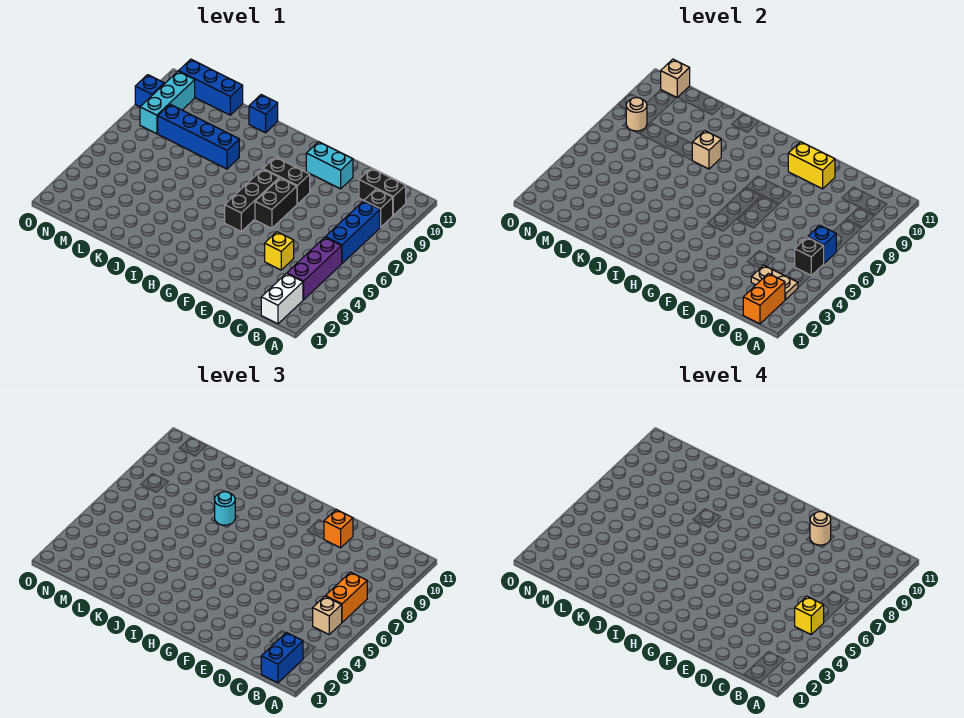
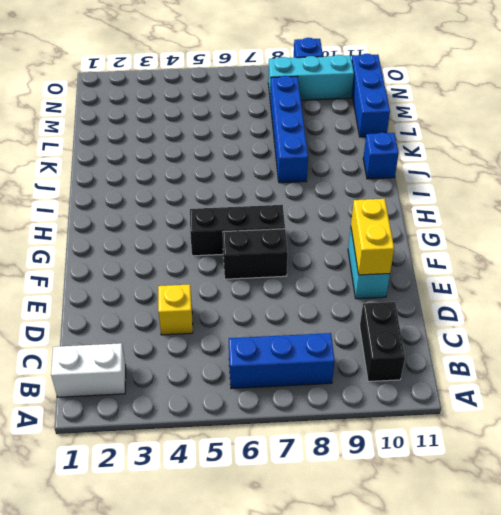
none -> purple brick B3:B5 level 1
none -> black brick B9 level 1
none -> black brick F8:G8 level 1
none -> orange brick B1:B2 level 2

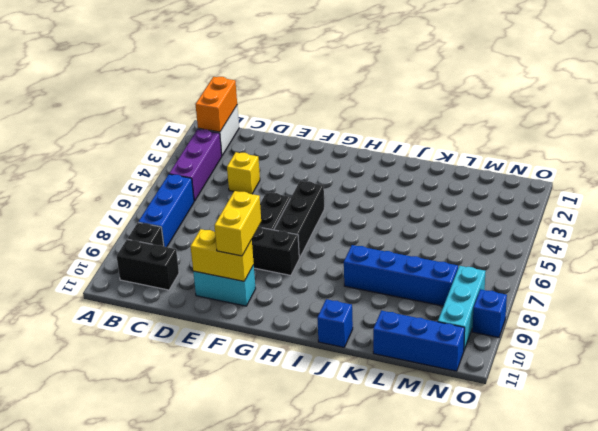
yellow brick F9:F10 level 3 -> none
none -> tan plate B3:C3 level 2
none -> black brick B5 level 2
none -> blue brick B6 level 2
none -> tan brick J8 level 2

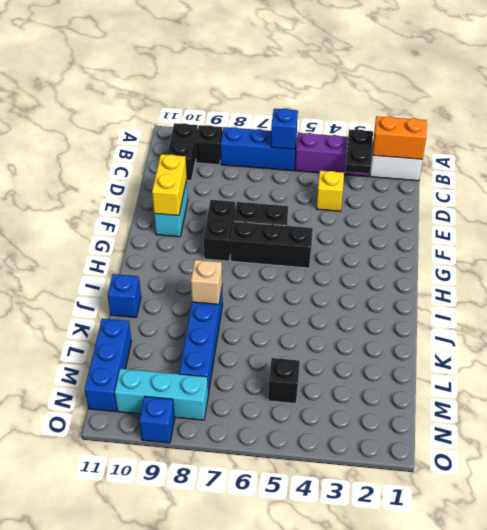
black plate B3:C3 level 2 -> tan plate B3:C3 level 2
black brick M5 level 1 -> black brick B5 level 2
none -> tan round brick N8 level 2
none -> tan brick N11 level 2
none -> blue brick B1:B2 level 3
none -> tan brick B5 level 3

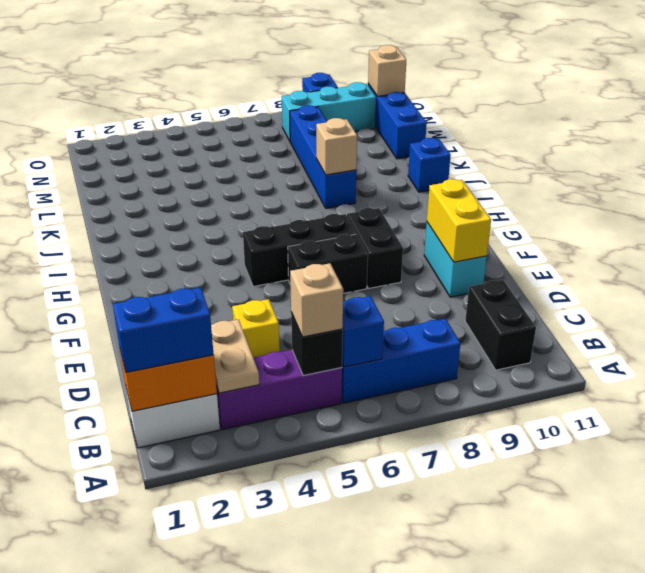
none -> black brick B9 level 1
none -> tan round brick N8 level 2
none -> orange brick B6:B7 level 3
none -> orange brick E10 level 3

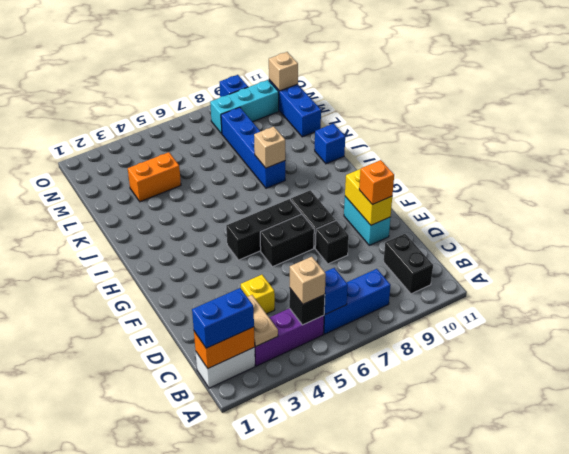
black brick E8 level 1 -> black brick B9 level 1
orange brick L3:L4 level 1 -> orange brick B6:B7 level 3
none -> tan round brick N8 level 2
none -> cyan round brick J8 level 3
none -> yellow brick B5 level 4
none -> tan round brick E10 level 4

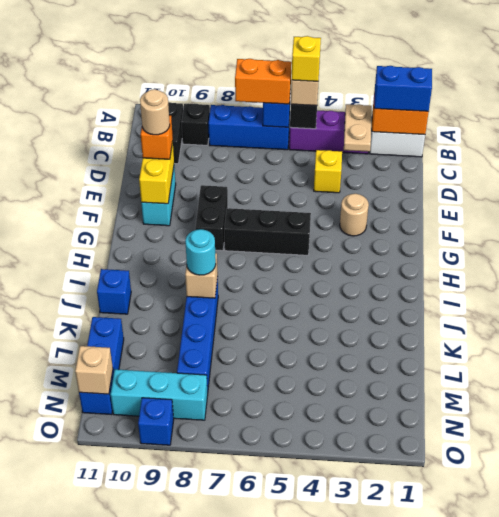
tan round brick F3 level 1 -> tan round brick N8 level 2
none -> black brick F6:F7 level 1

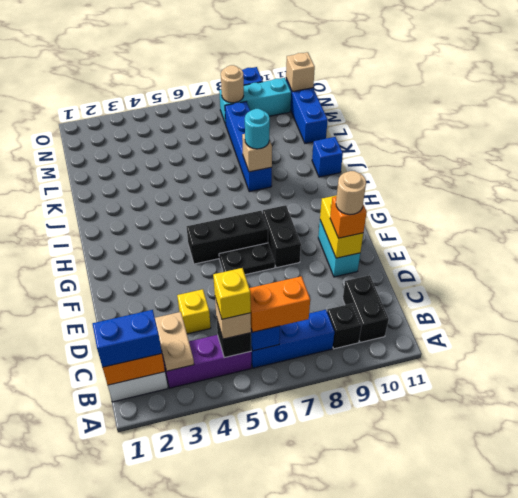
black plate F6:F7 level 1 -> black brick F6:F7 level 1

